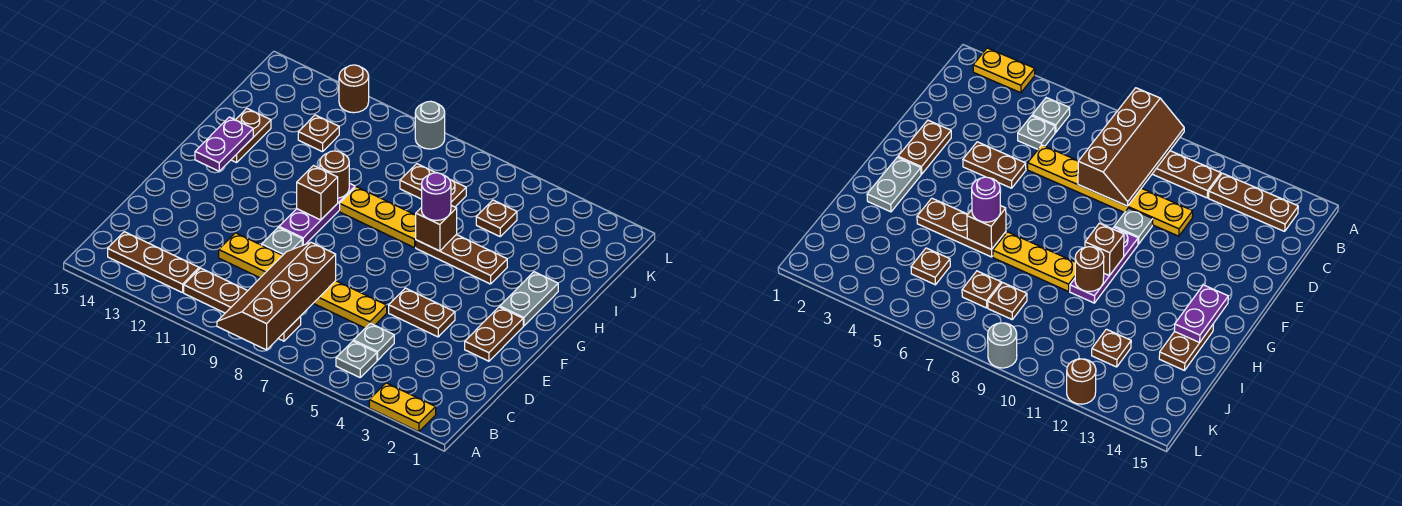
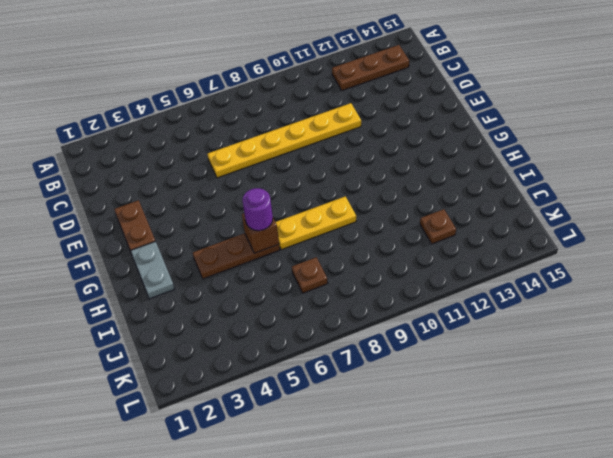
none -> yellow plate A2:A3 level 1
none -> grey plate B5 level 1
none -> brown plate B8:B11 level 1

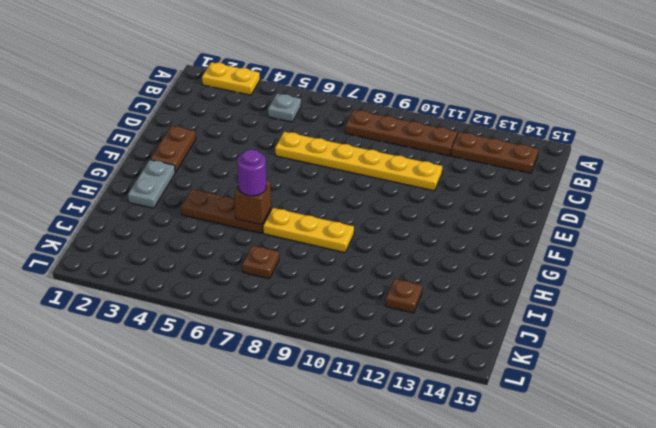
none -> grey plate C5 level 1
none -> brown plate E4:E5 level 1
none -> grey plate E10 level 1

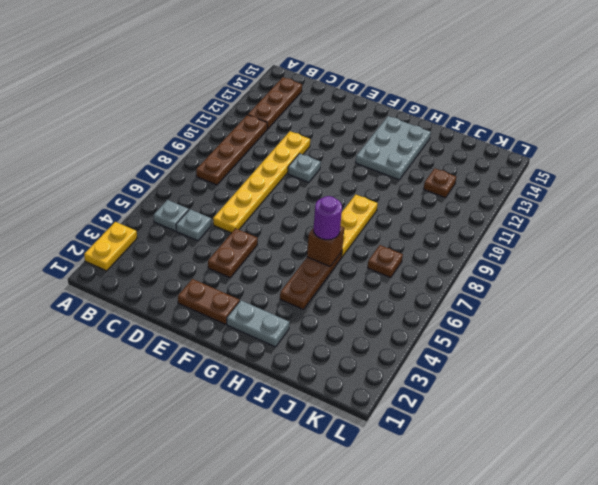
grey plate G12:H14 level 1 -> brown plate H14:I14 level 1
none -> purple plate F10:H10 level 1
none -> brown plate J5 level 1
none -> brown plate J8 level 1

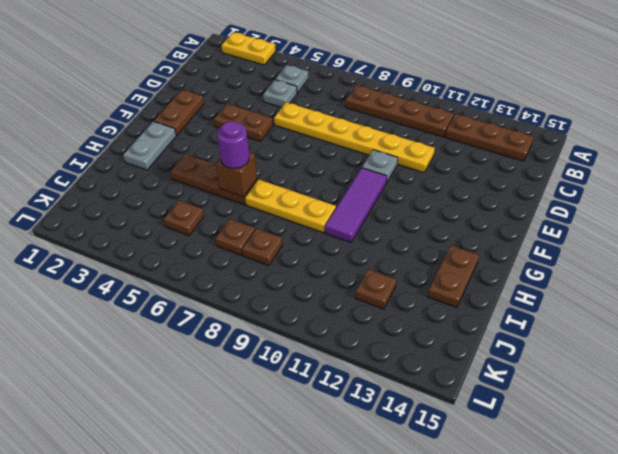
purple tile F10:H10 level 1 -> purple plate F10:H10 level 1
none -> grey round brick L9 level 1
none -> brown round brick L12 level 1
none -> brown slope A8:D9 level 2 top 8

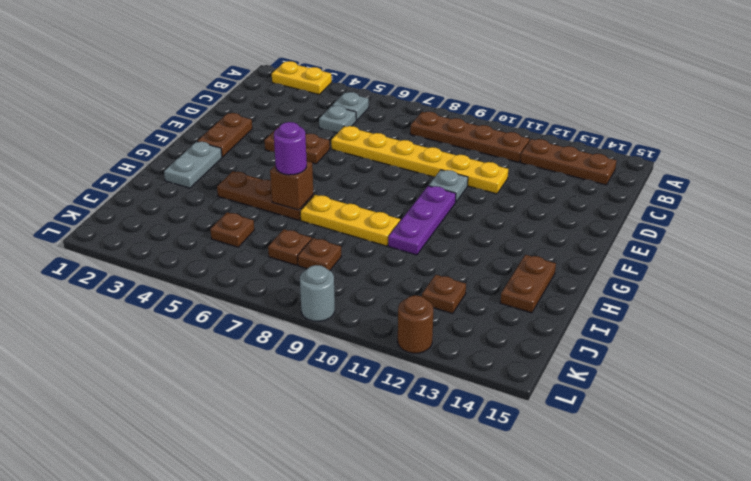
none -> brown slope A8:D9 level 2 top 8
none -> brown brick G10 level 2
none -> purple plate G14:H14 level 2

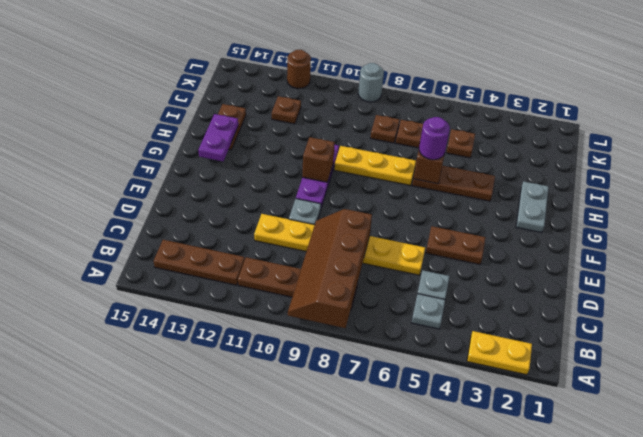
none -> brown plate E2:F2 level 1
none -> brown round brick H10 level 2

